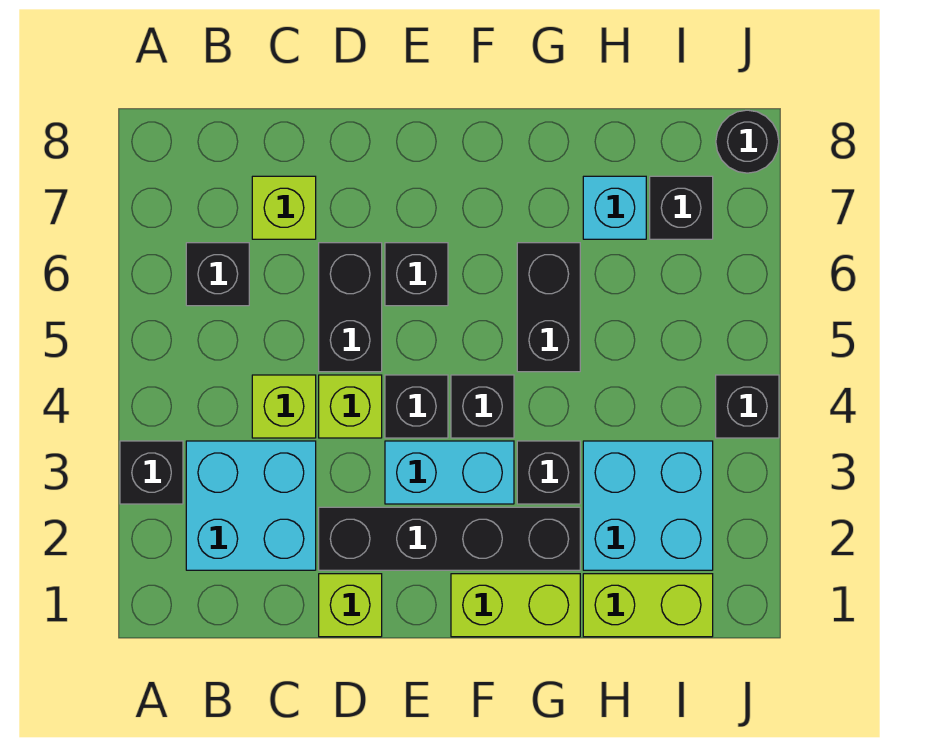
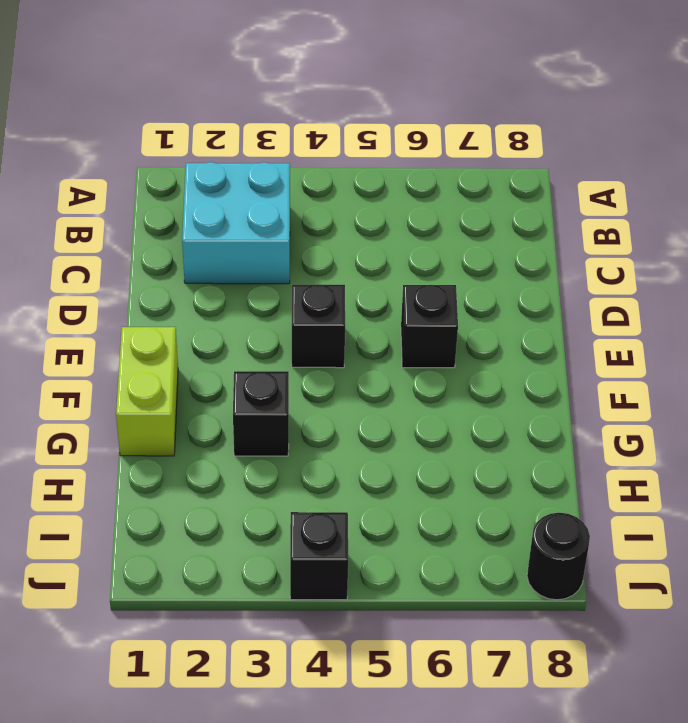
none -> black brick A3 level 1
none -> black brick B6 level 1
none -> lime brick C4 level 1

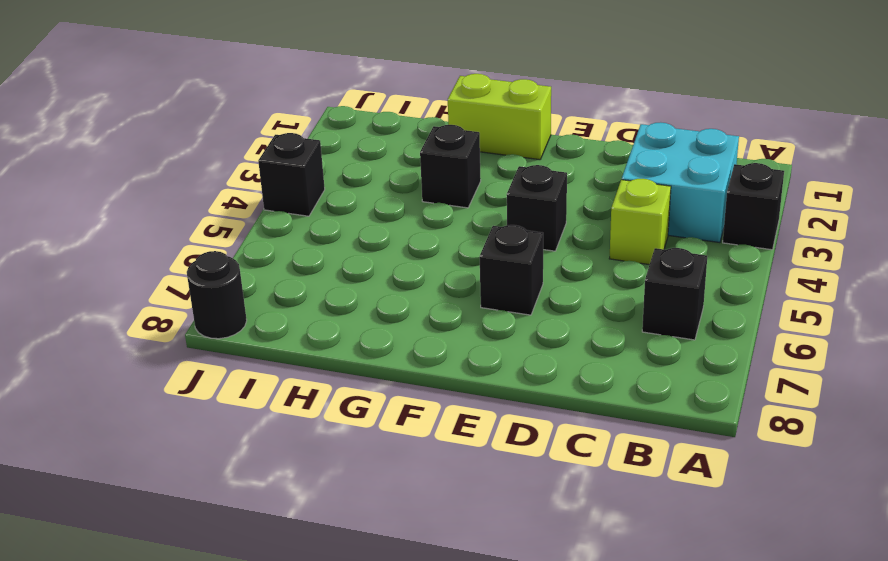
none -> lime brick C7 level 1
none -> lime brick D1 level 1
none -> black brick D2:G2 level 1

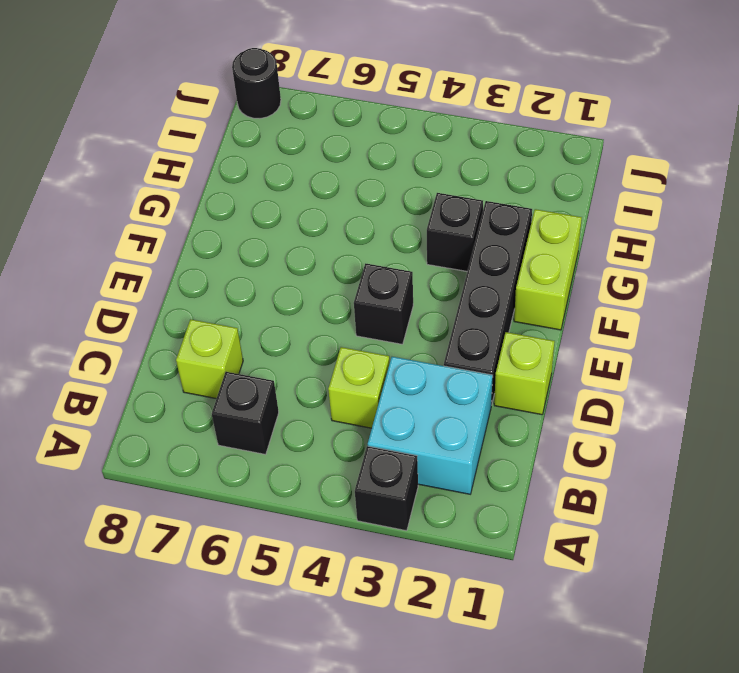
none -> lime brick D4 level 1
none -> black brick D5:D6 level 1
none -> cyan brick E3:F3 level 1

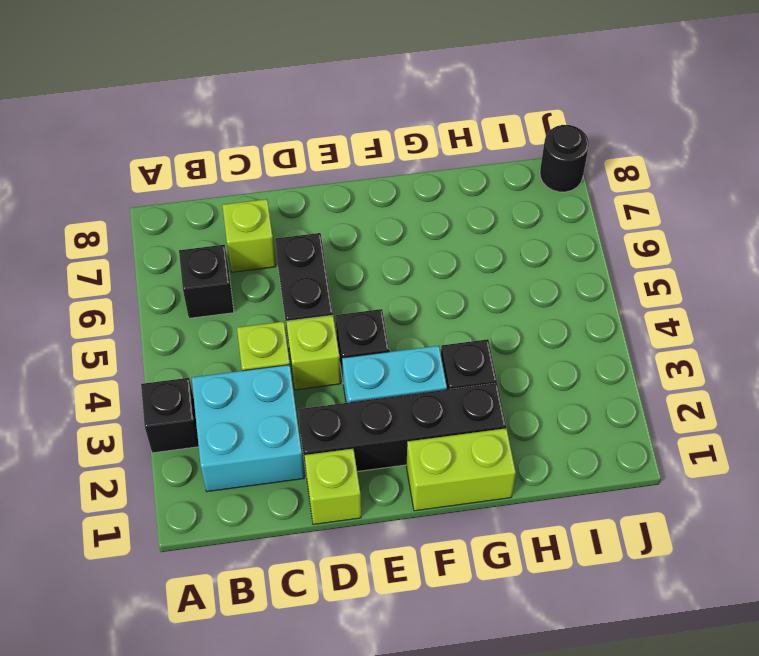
none -> black brick E6 level 1
none -> black brick F4 level 1
none -> black brick G5:G6 level 1

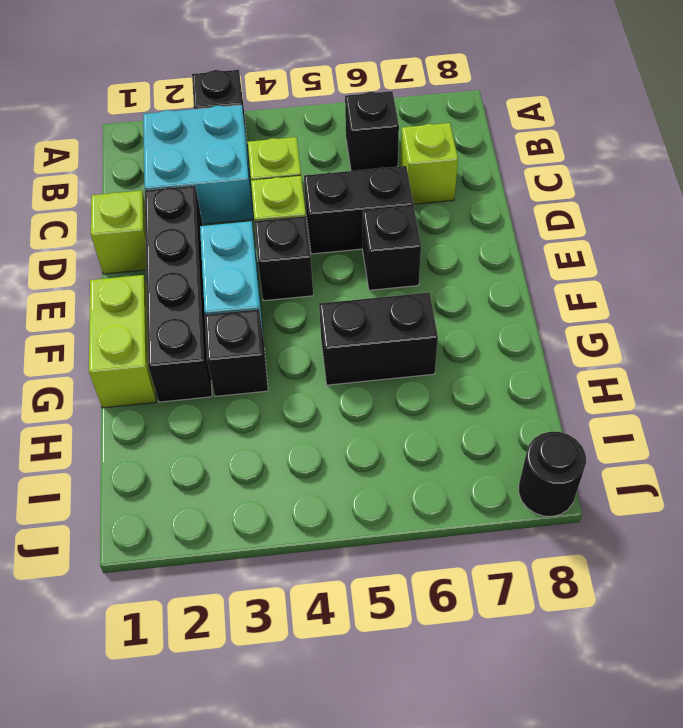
none -> black brick F4 level 1
none -> lime brick H1:I1 level 1
none -> cyan brick H2:I3 level 1

